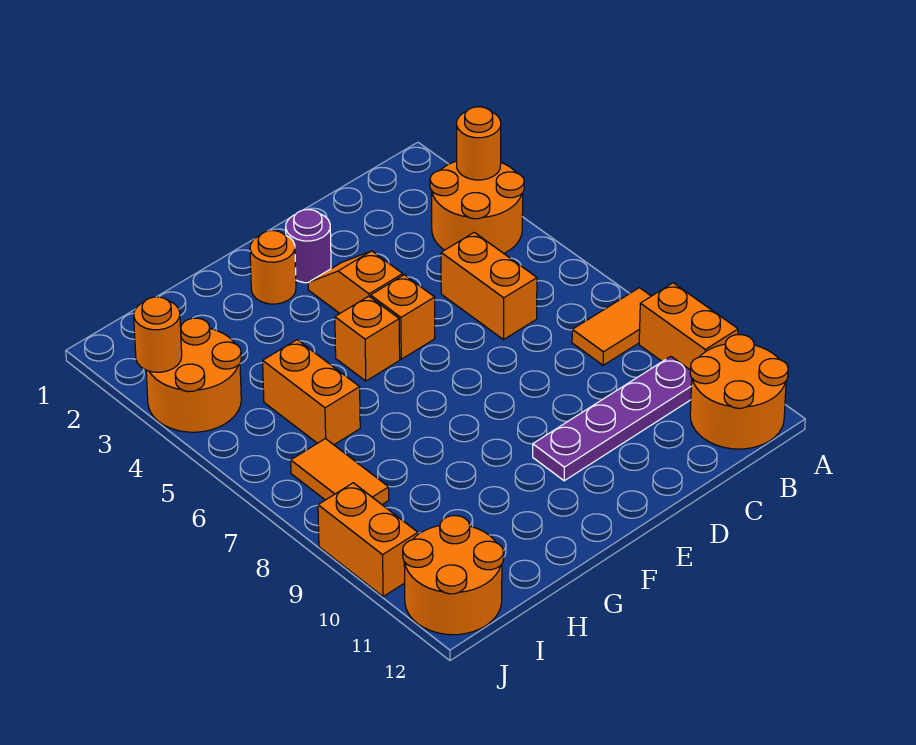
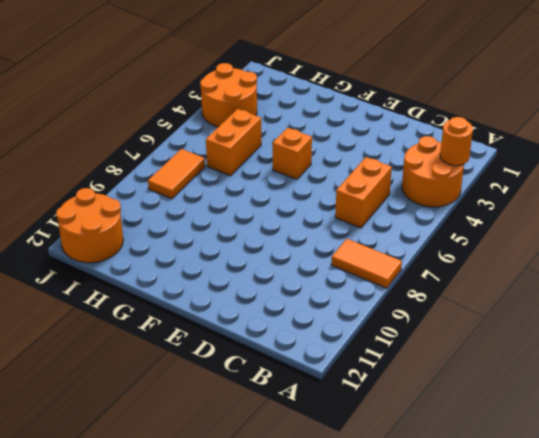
none -> orange brick A9:A10 level 1
none -> orange round brick A11:B12 level 1
none -> purple plate B10:E10 level 1

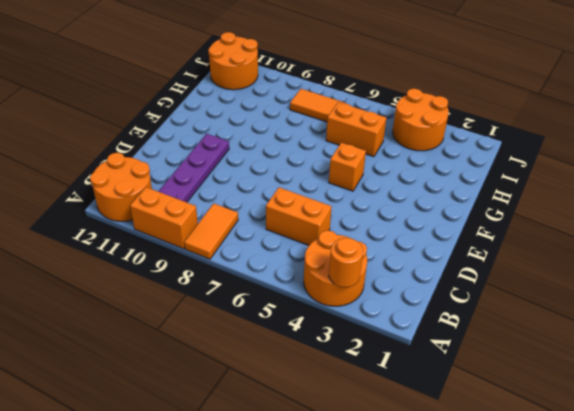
none -> purple round brick E2 level 1
none -> orange slope E3:E4 level 1 top 4
none -> orange brick E5 level 1

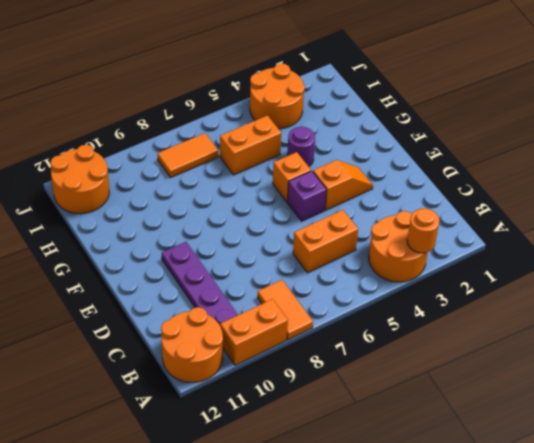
purple brick E5 level 1 -> orange brick E5 level 1
purple round brick G4 level 1 -> purple round brick E2 level 1
none -> orange round brick F2 level 1
none -> orange brick J9:J10 level 1
none -> orange round brick J3 level 2

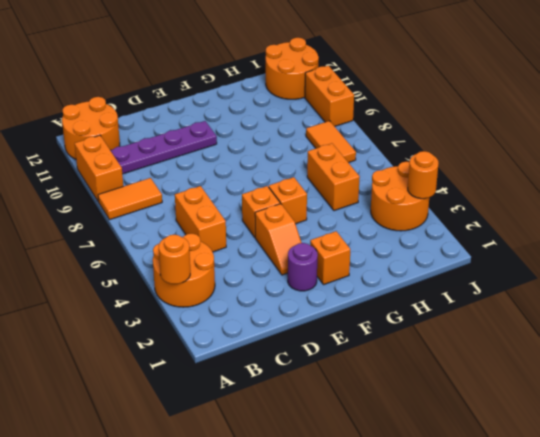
orange brick F2 level 1 -> orange round brick F2 level 1

